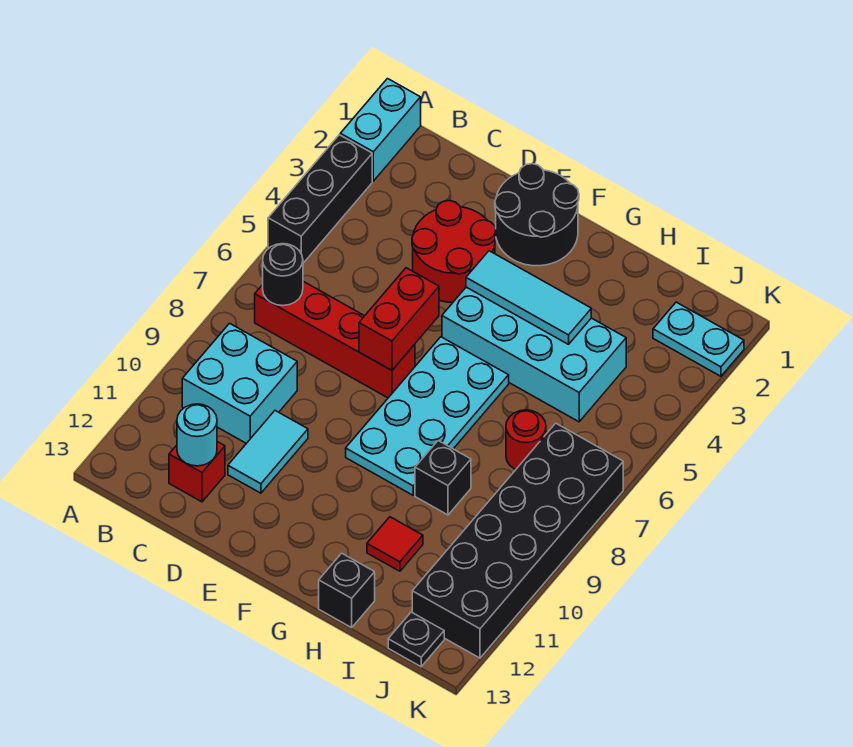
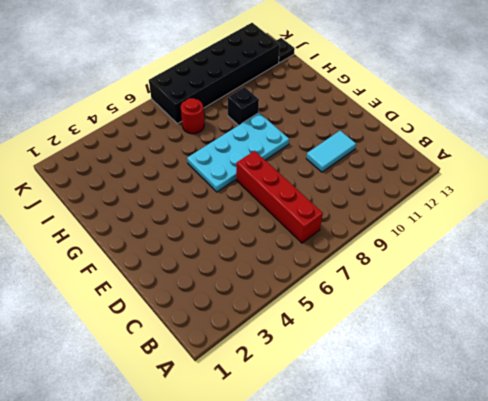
none -> cyan brick A1:A2 level 1
none -> black brick A3:A5 level 1
none -> cyan brick B9:C10 level 1

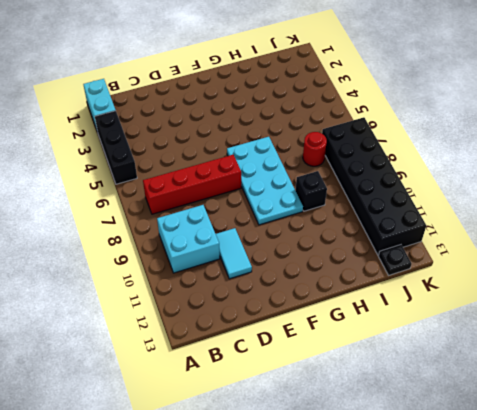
none -> red brick C12 level 1
none -> red round brick D3:E4 level 1
none -> black round brick E1:F2 level 1

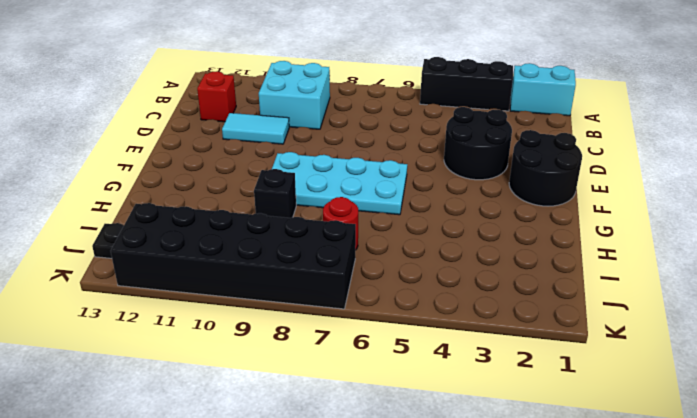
black round brick D3:E4 level 1 -> red round brick D3:E4 level 1
none -> red brick B7:E7 level 1
none -> cyan brick F4:I5 level 1
none -> red tile H11 level 1

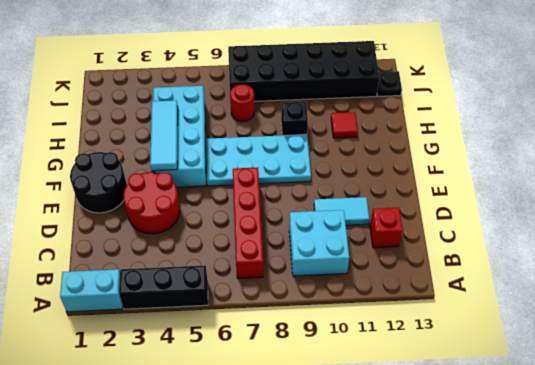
none -> black brick H13 level 1
none -> cyan plate J2:K2 level 1
none -> black round brick B7 level 2

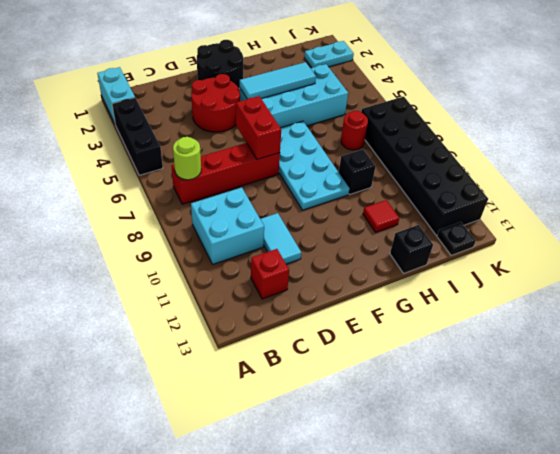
lime round brick B7 level 2 -> black round brick B7 level 2
none -> cyan round brick C12 level 2

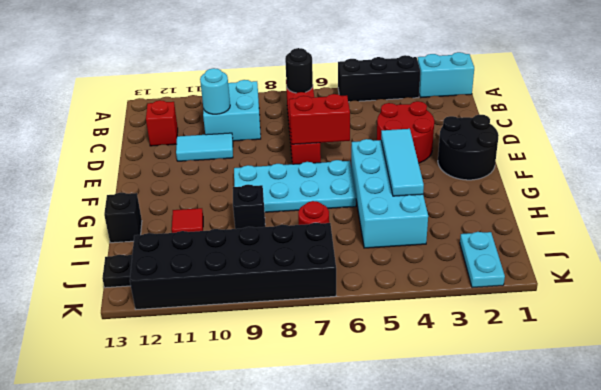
cyan round brick C10 level 2 -> cyan round brick C12 level 2

